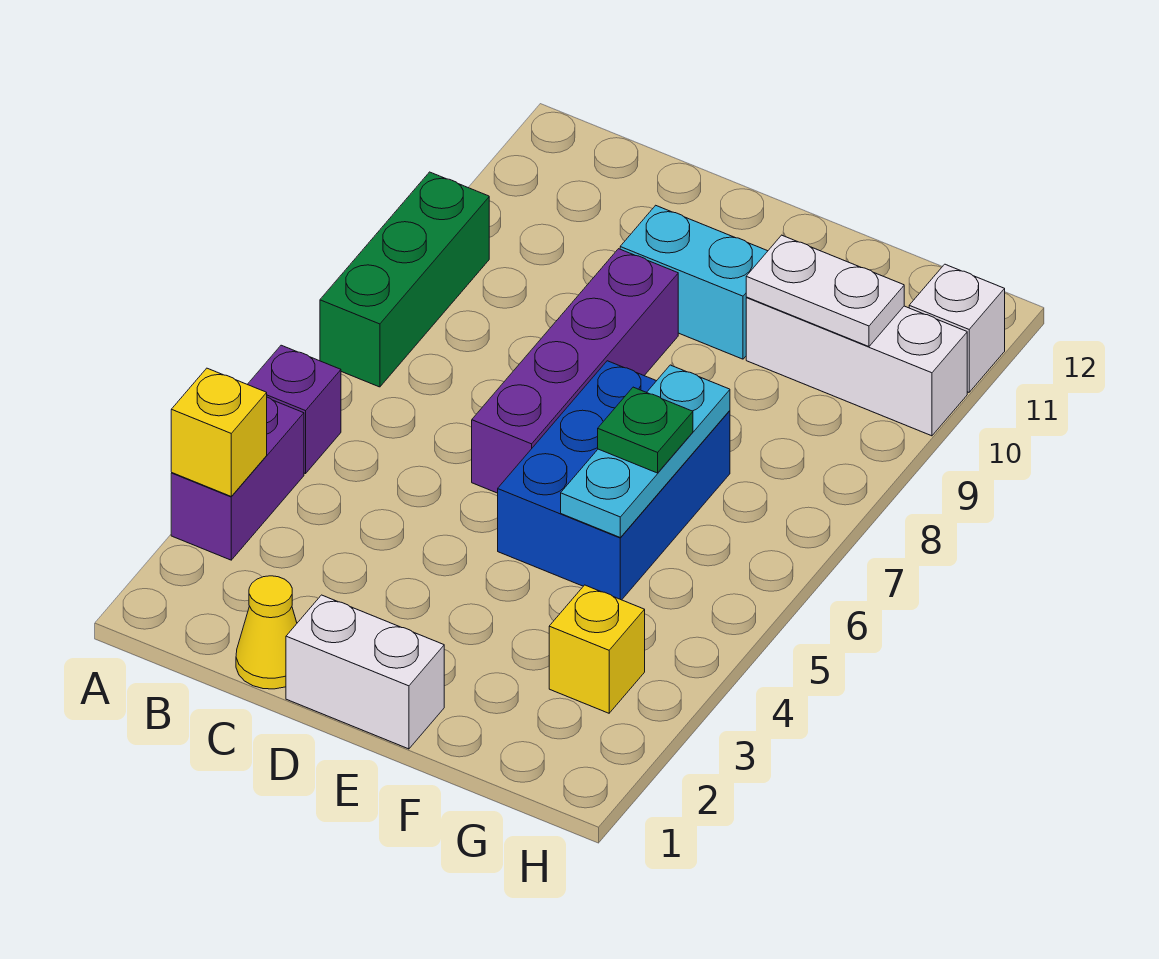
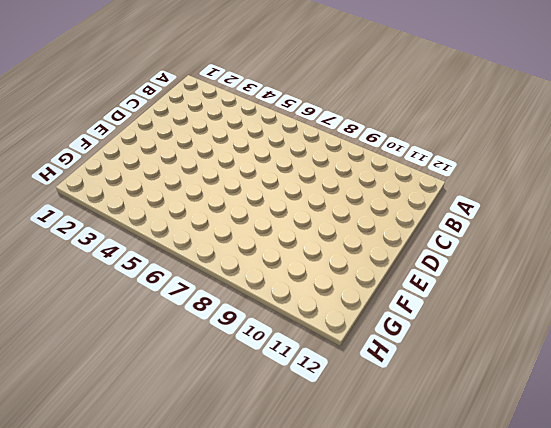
none -> purple brick A3:A4 level 1
none -> purple brick A5 level 1
none -> green brick A7:A9 level 1

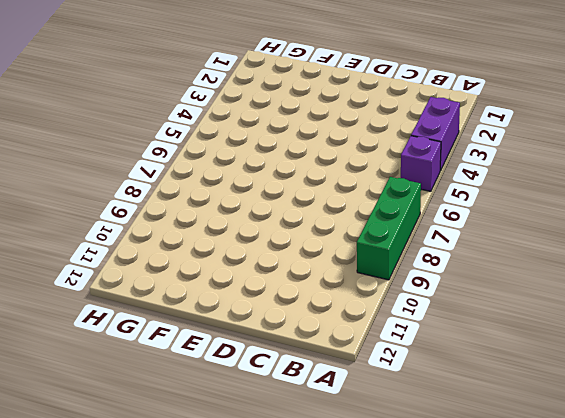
none -> yellow cone C1 level 1
none -> white brick D1:E1 level 1
none -> purple brick D6:D9 level 1

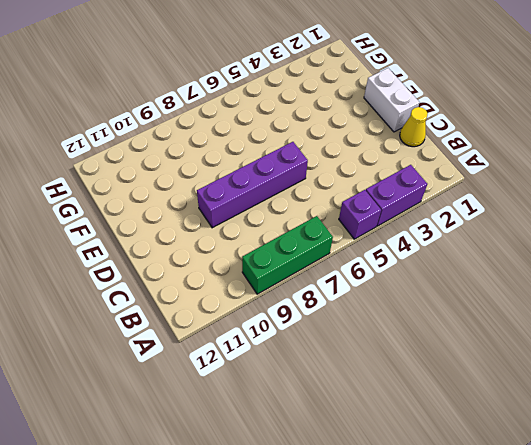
none -> cyan brick D10:E10 level 1
none -> blue brick E5:F7 level 1
none -> white brick F10:H10 level 1

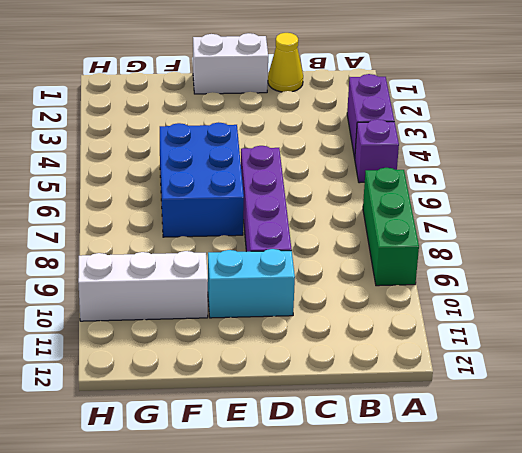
none -> yellow brick G3 level 1
none -> white brick H11 level 1
none -> yellow brick A3 level 2

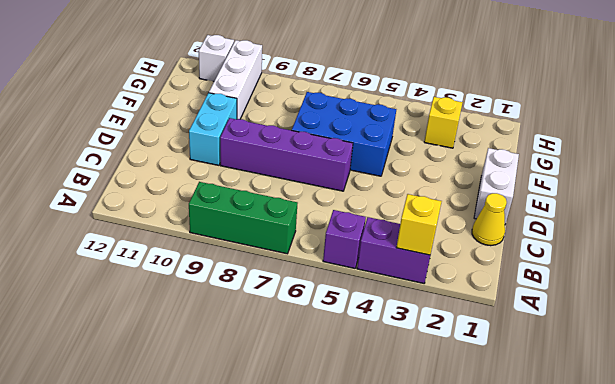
none -> cyan plate F5:F7 level 2
none -> white plate F10:G10 level 2
none -> green plate F6 level 3

